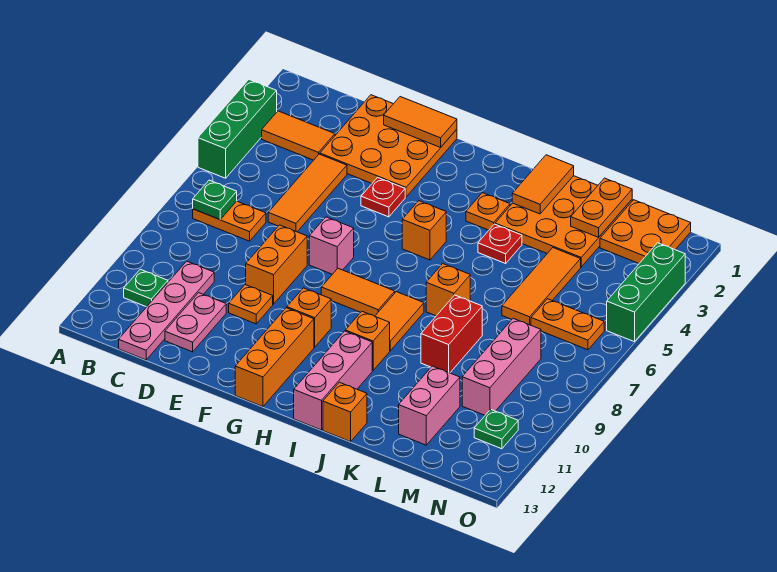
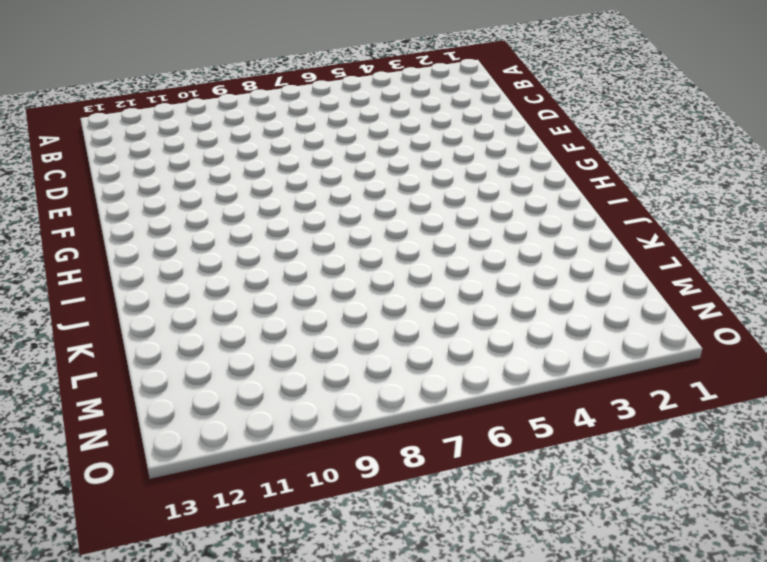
none -> green brick A3:A5 level 1
none -> orange tile B3:C3 level 1
none -> orange plate B7:C7 level 1
none -> green plate B11 level 1

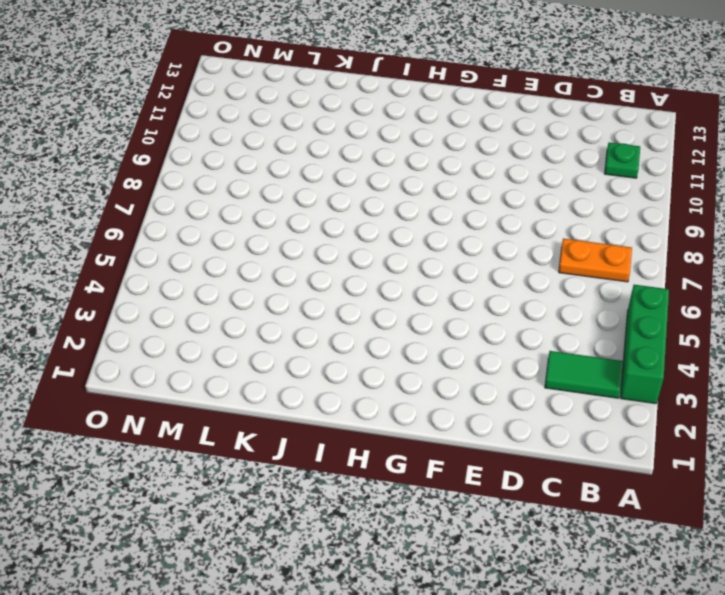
green tile B3:C3 level 1 -> orange tile B3:C3 level 1
none -> pink plate C10:C13 level 1
none -> orange plate D1:F3 level 1
none -> orange tile D4:D6 level 1
none -> pink plate D11:D12 level 1

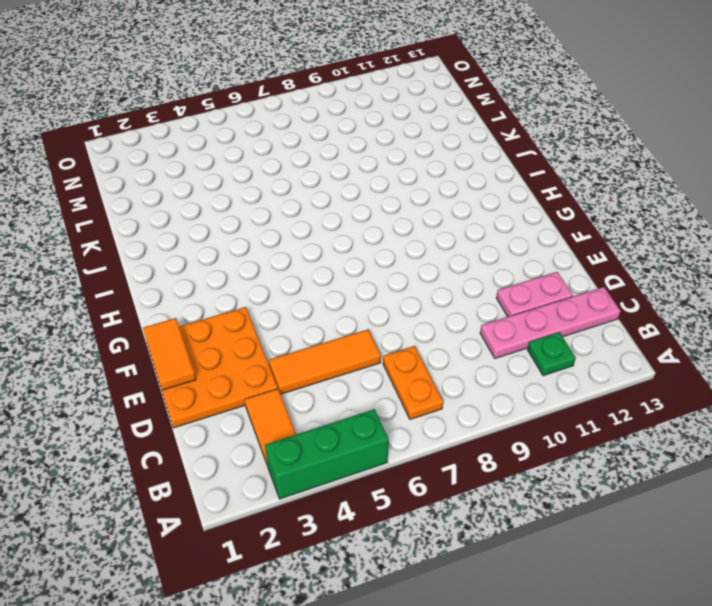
none -> orange brick E8:E9 level 1
none -> orange plate E10 level 1
none -> red plate F4 level 1
none -> pink brick F7 level 1

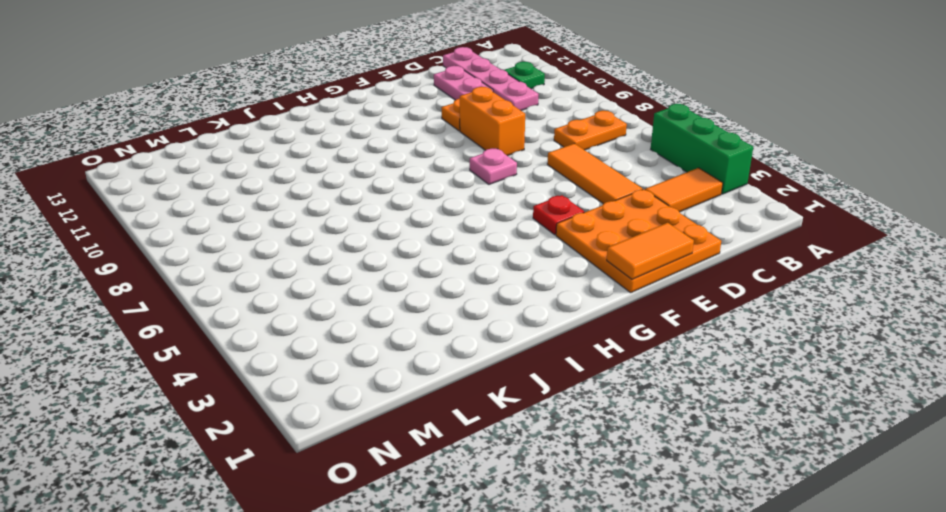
pink plate F7 level 1 -> pink brick F7 level 1
none -> orange tile G8:H8 level 1
none -> orange brick G10 level 1
none -> orange brick G11:G13 level 1
none -> orange brick H5 level 1

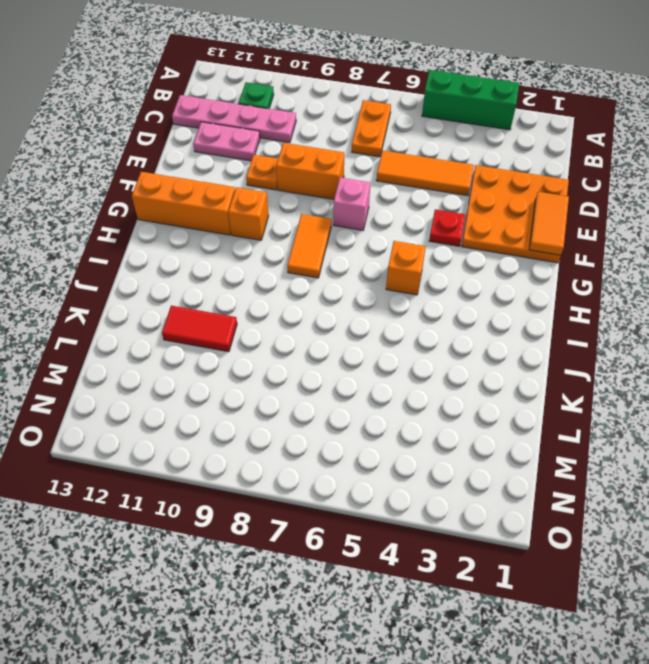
red tile K10:K11 level 1 -> none
none -> orange tile B3:C3 level 1
none -> orange plate I3 level 1
none -> orange tile I8:I9 level 1
none -> orange brick I10 level 1

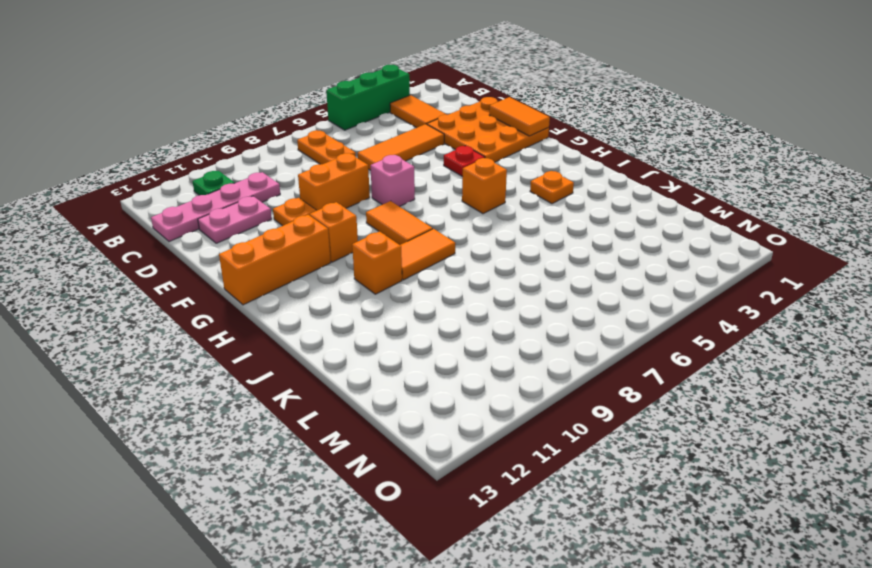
none -> pink brick I11:I13 level 1
none -> orange plate J1:L3 level 1
none -> red plate J4 level 1
none -> orange brick J7 level 1

